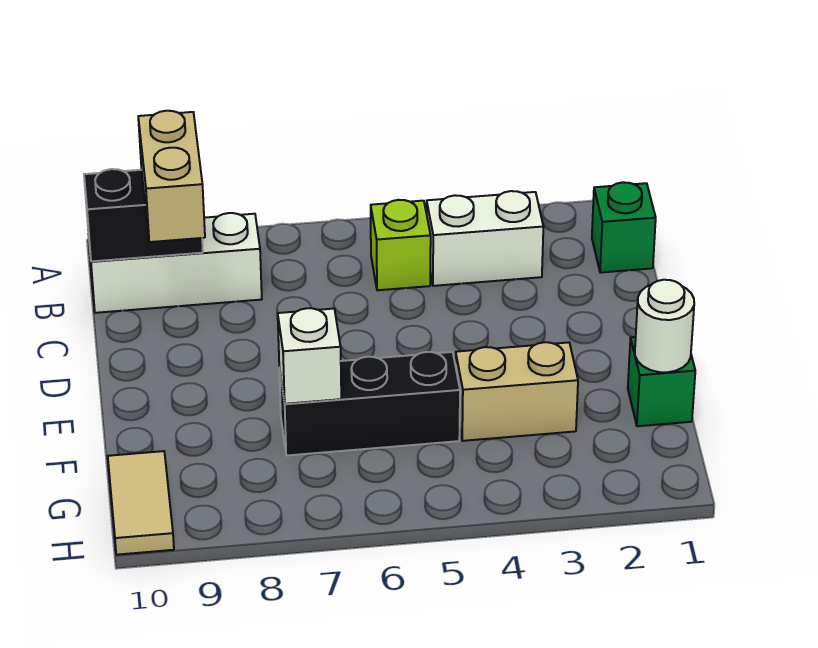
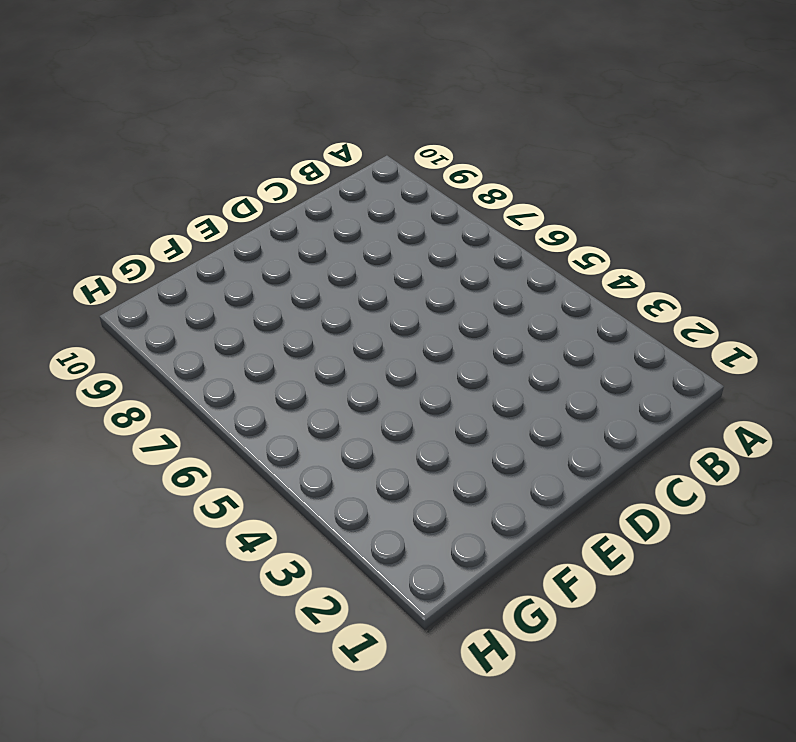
none -> green brick B1 level 1
none -> white brick B3:B4 level 1
none -> lime brick B5 level 1

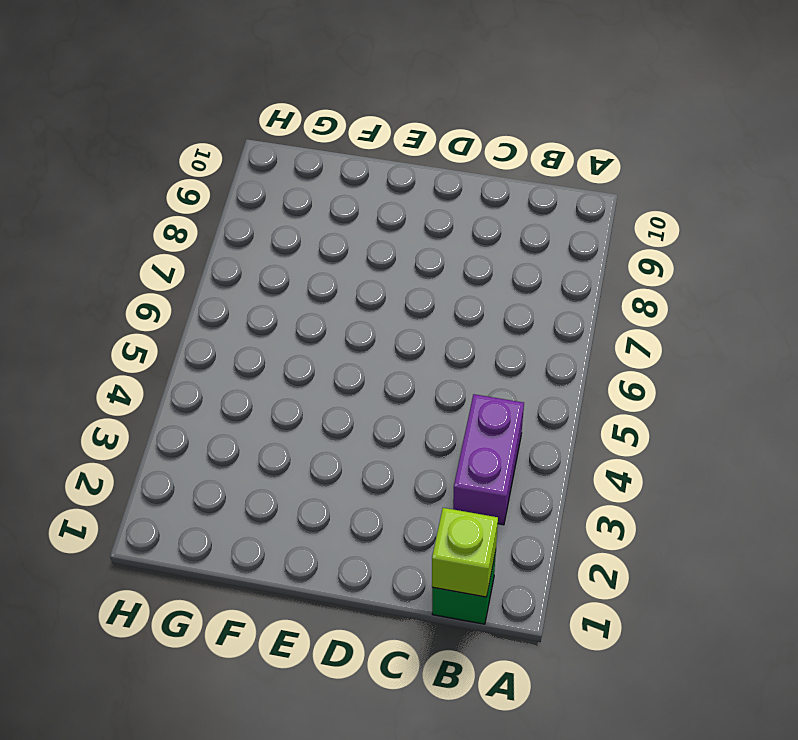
lime brick B1 level 2 -> lime brick B5 level 1
purple brick B3:B4 level 1 -> white brick B3:B4 level 1
none -> white brick B8:B10 level 1
none -> green brick F1 level 1
none -> tan brick F3:F4 level 1

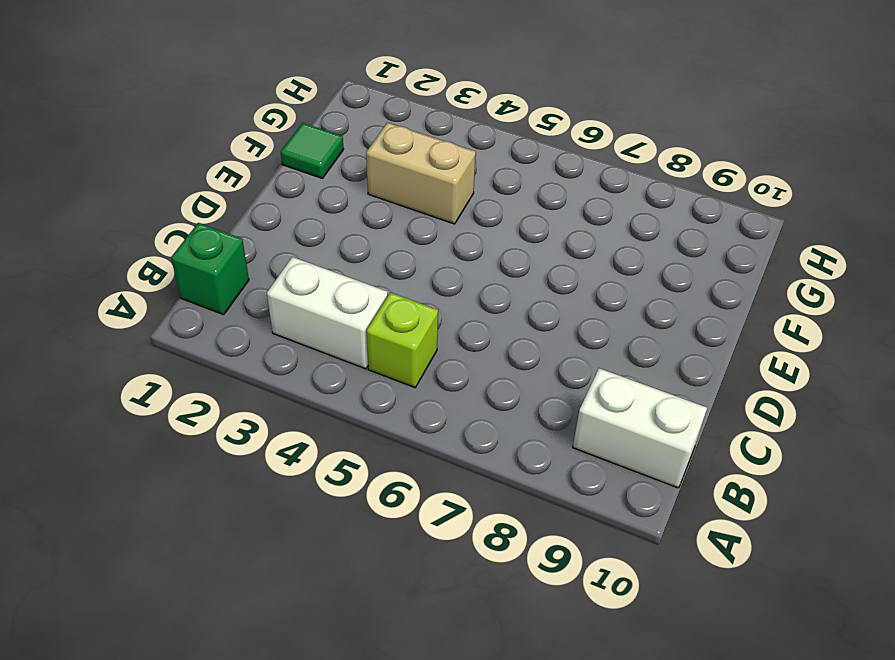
white brick B9:B10 level 1 -> white brick B8:B10 level 1
green tile F1 level 1 -> green brick F1 level 1
none -> black brick F5:F7 level 1
none -> tan tile G10:H10 level 1
none -> black brick B9:B10 level 2

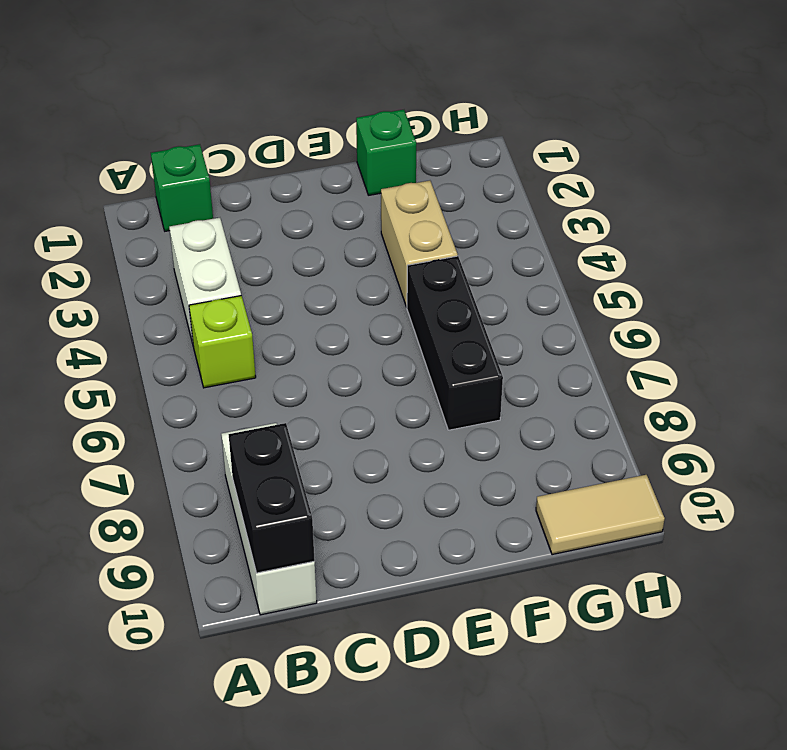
none -> white round brick F1 level 2
none -> white brick F7 level 2
none -> tan brick B9:C9 level 3

